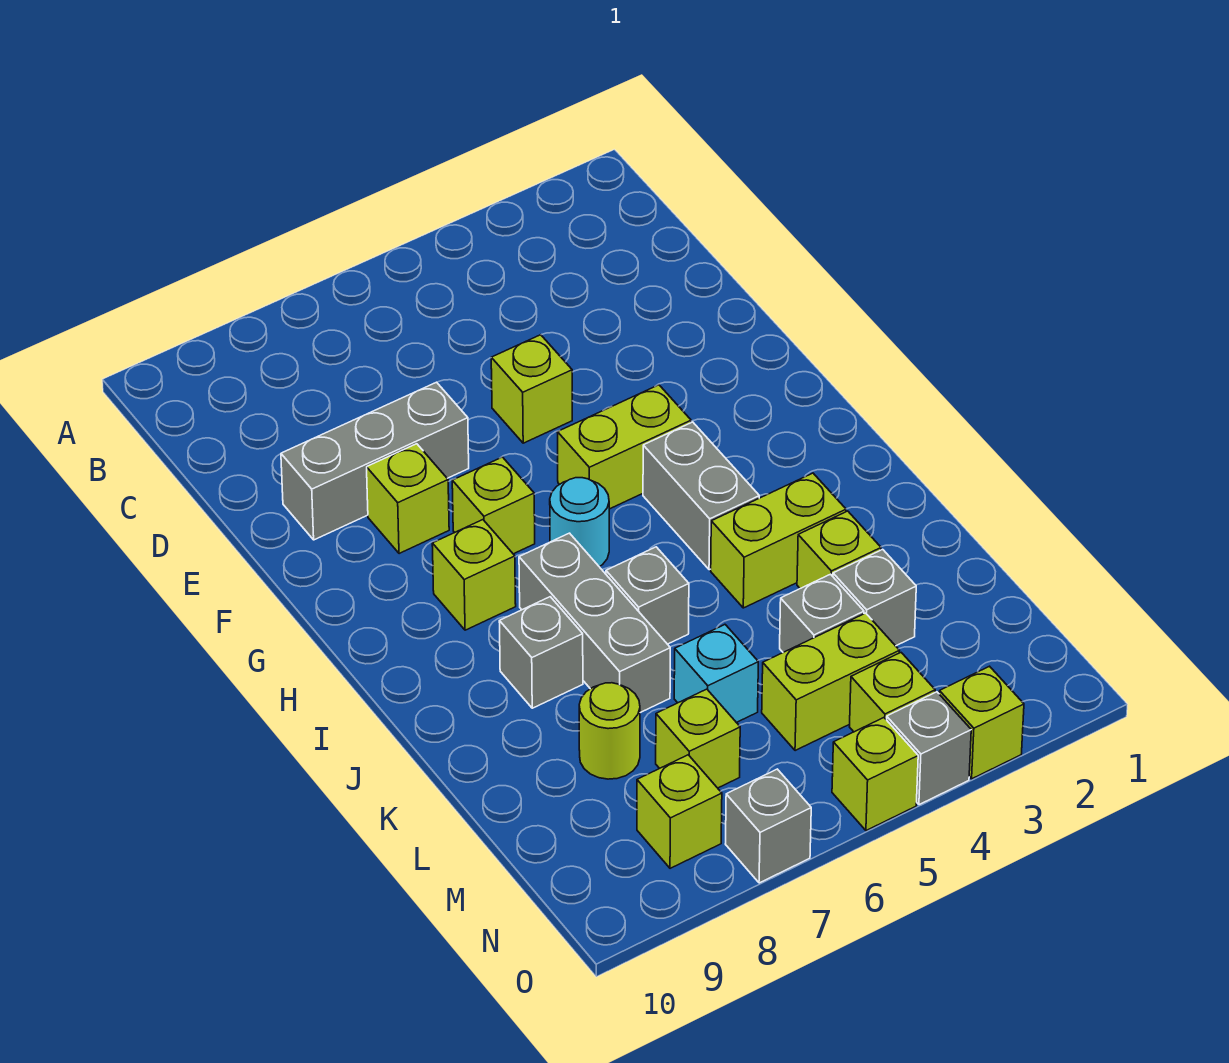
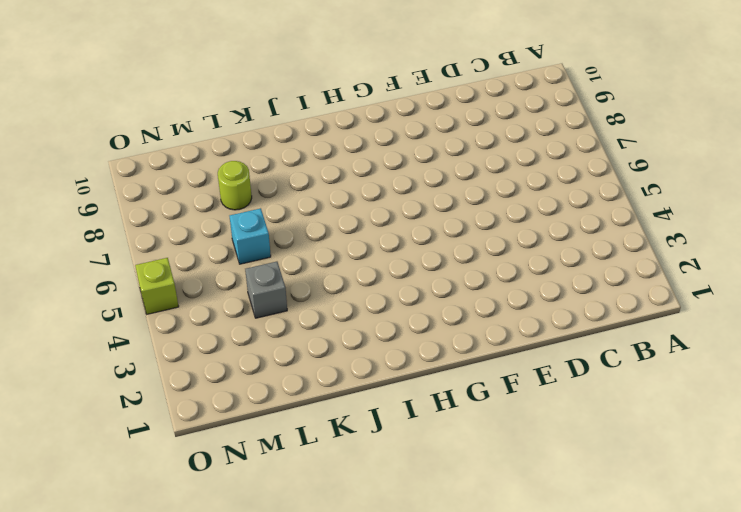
none -> lime brick E5 level 1
none -> grey brick E7:E9 level 1
none -> lime brick F8 level 1

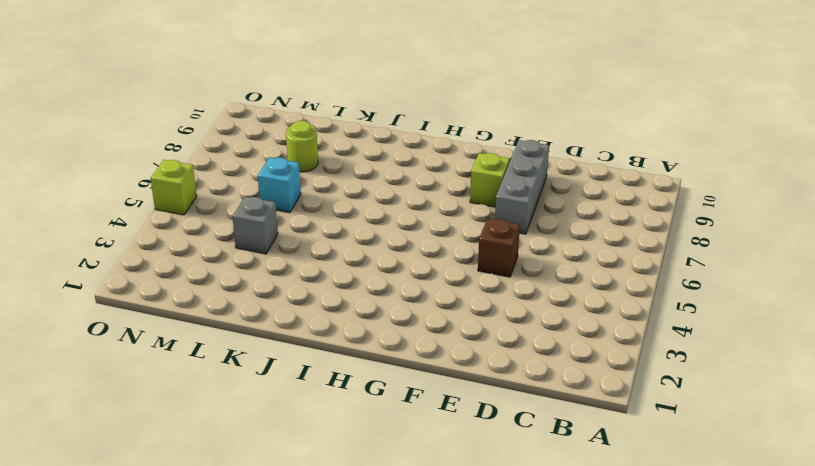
brown brick E5 level 1 -> lime brick E5 level 1
none -> lime brick G4:G5 level 1
none -> lime brick G7 level 1
none -> grey brick H4:I4 level 1

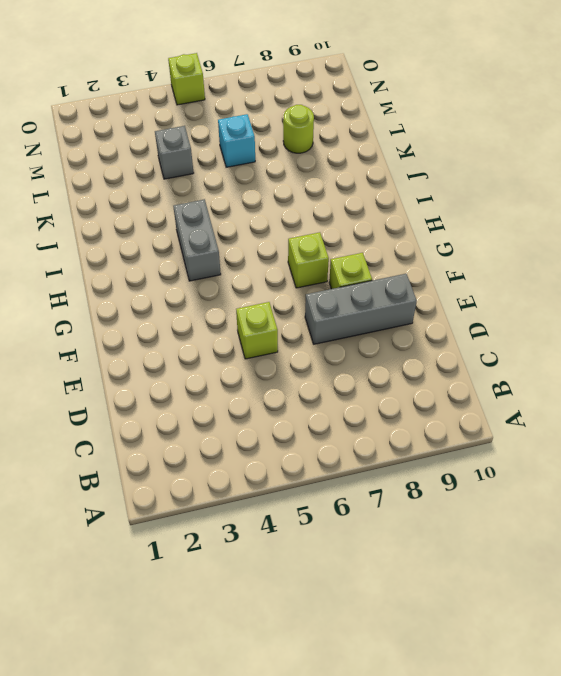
none -> lime brick G4:G5 level 1
none -> cyan round brick H6 level 1
none -> lime brick H8 level 1

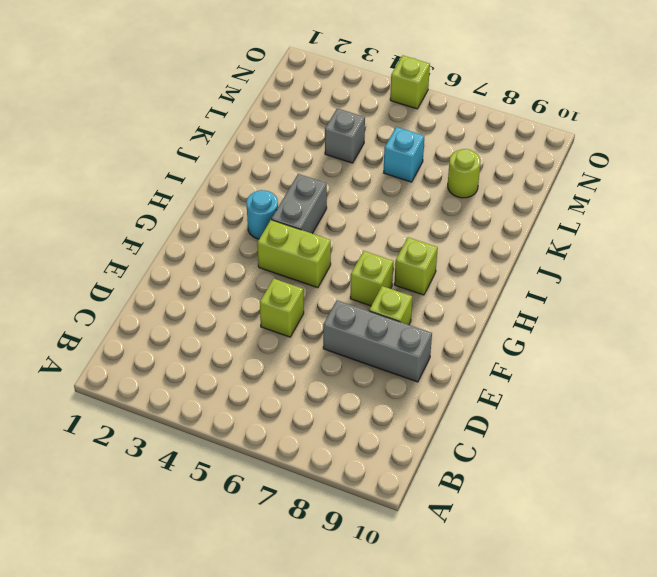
cyan round brick H3 level 1 -> cyan round brick H6 level 1
none -> grey brick I7:K7 level 1
none -> lime brick J3:J4 level 1
none -> grey brick J6 level 1

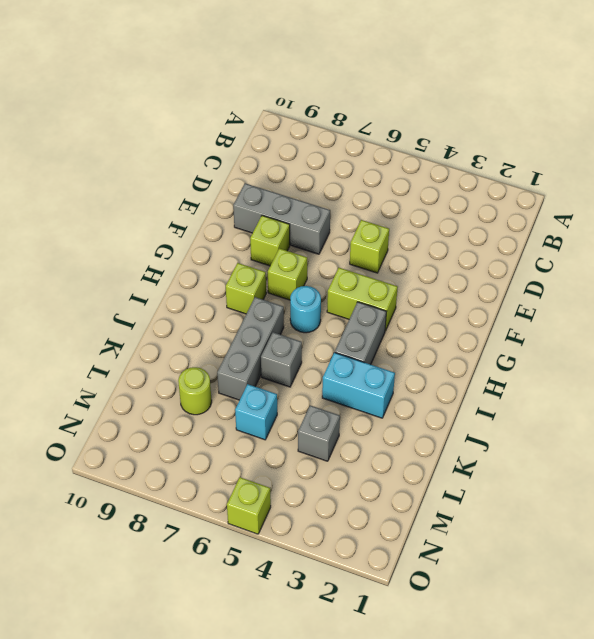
cyan brick J3:J4 level 1 -> lime brick J3:J4 level 1
none -> grey brick J8 level 1
none -> lime brick K3 level 1
none -> grey brick L3 level 1

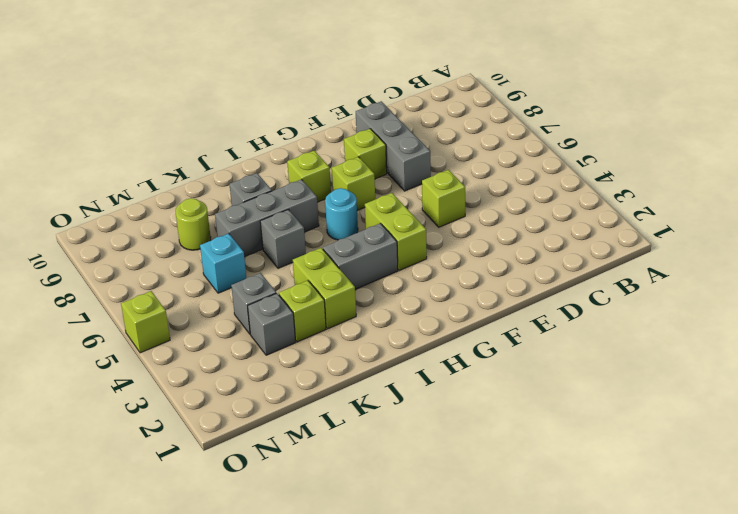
none -> lime brick M4:M5 level 1
none -> lime brick M7 level 1
none -> lime brick N4 level 1

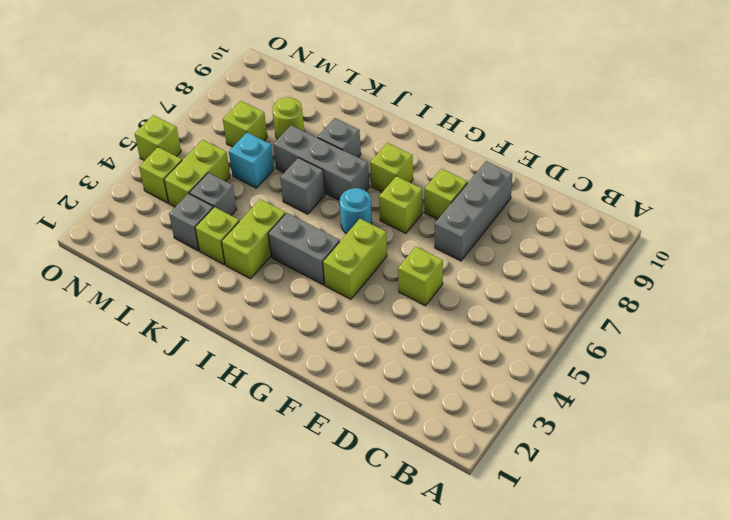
none -> lime brick N8 level 1
none -> lime brick O3 level 1
none -> grey brick O4 level 1

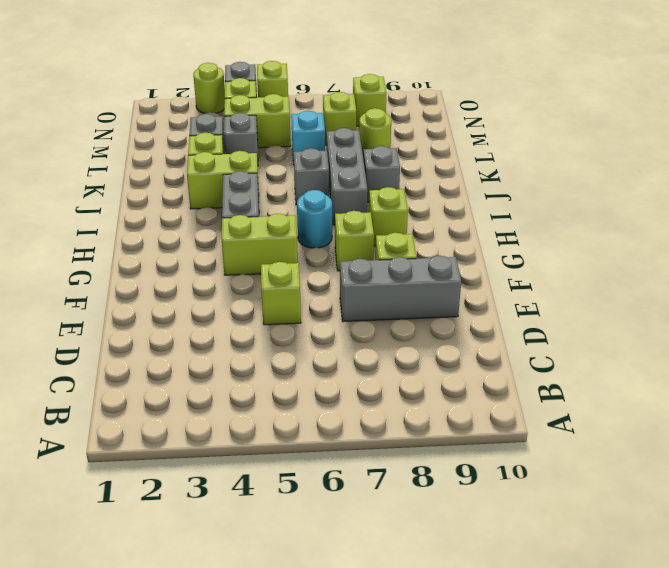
lime round brick O3 level 1 -> lime brick O3 level 1
none -> grey brick O7 level 1

